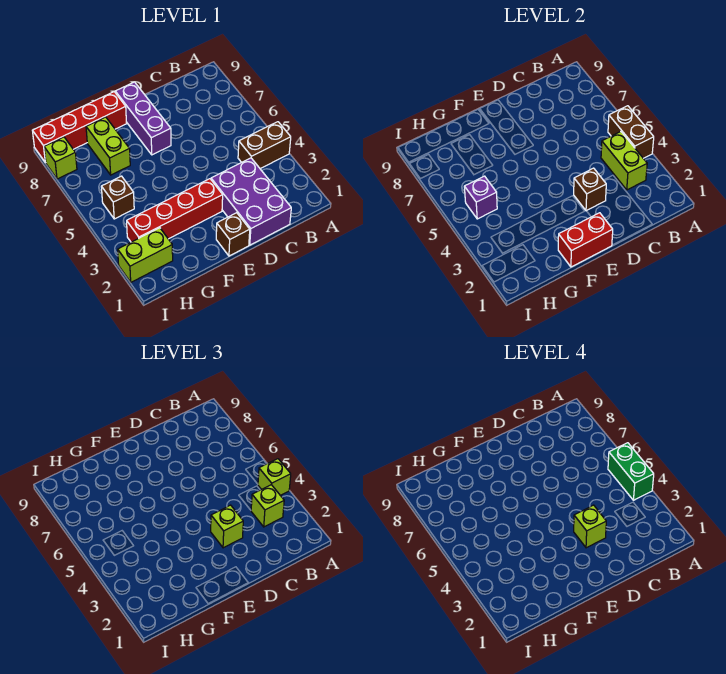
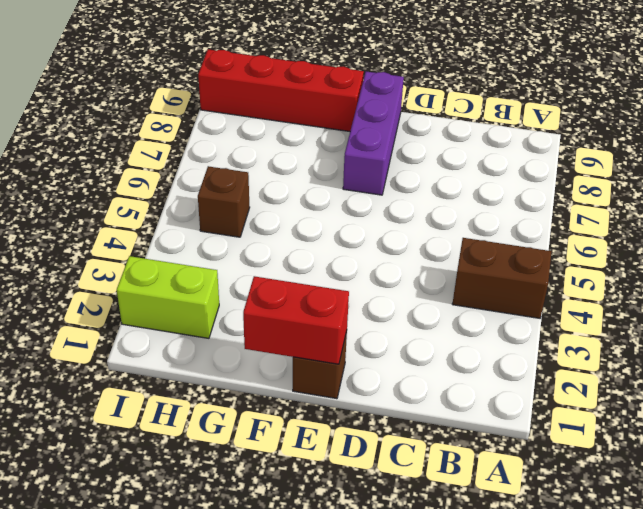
none -> purple brick C1:D3 level 1
none -> red brick E3:H3 level 1
none -> lime brick G7:G8 level 1

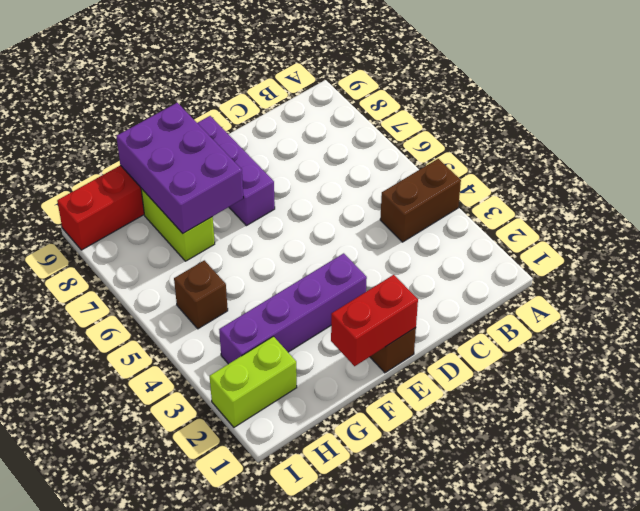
purple brick E3:H3 level 1 -> red brick E3:H3 level 1
purple brick F7:G9 level 2 -> purple brick C1:D3 level 1
none -> lime brick I8 level 1
none -> brown brick A4:A5 level 2
none -> lime brick B3:B4 level 2

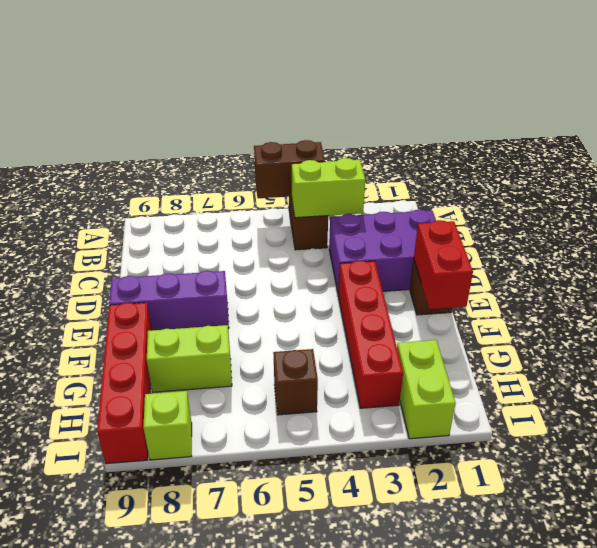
none -> brown brick D3 level 2
none -> purple brick H5 level 2
none -> lime brick A4 level 3

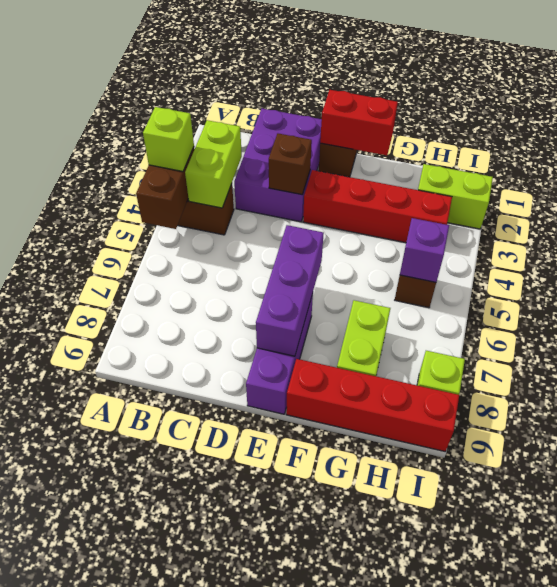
purple brick E6:E8 level 2 -> none
none -> lime brick B3 level 3
none -> lime brick D3 level 3
none -> green brick A4:A5 level 4

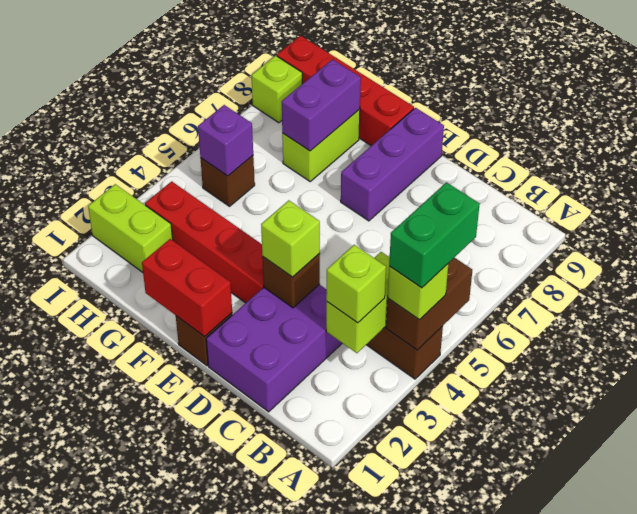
purple brick G7:G8 level 2 -> none
none -> lime brick D3 level 4

